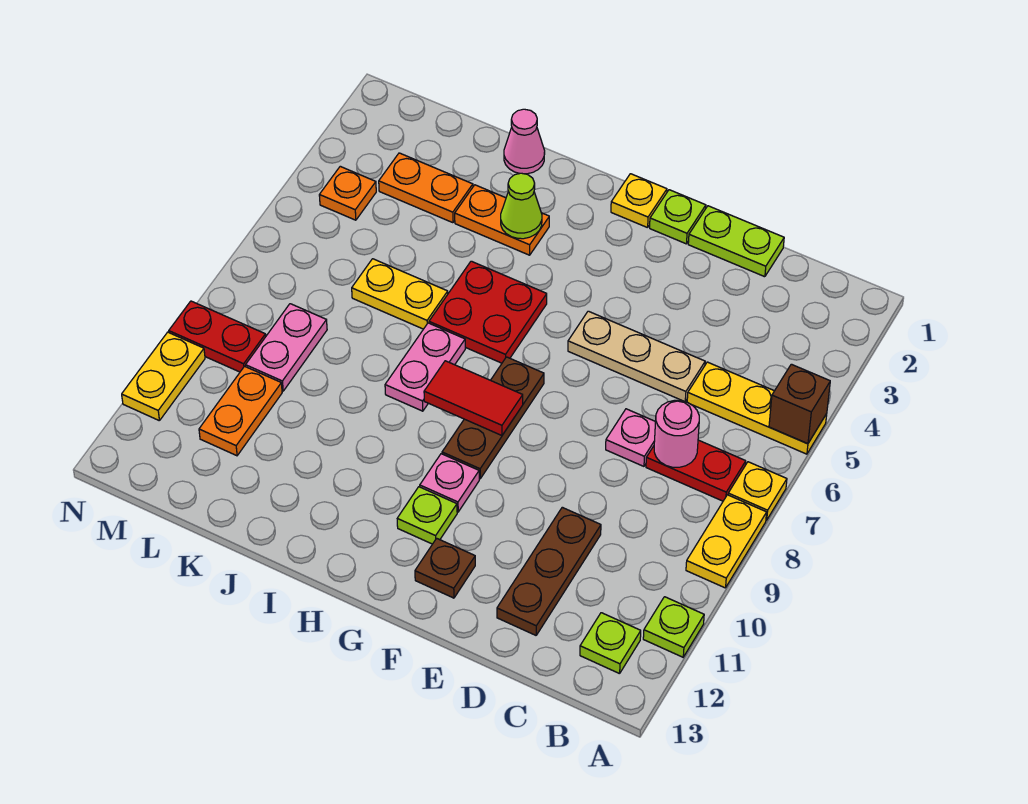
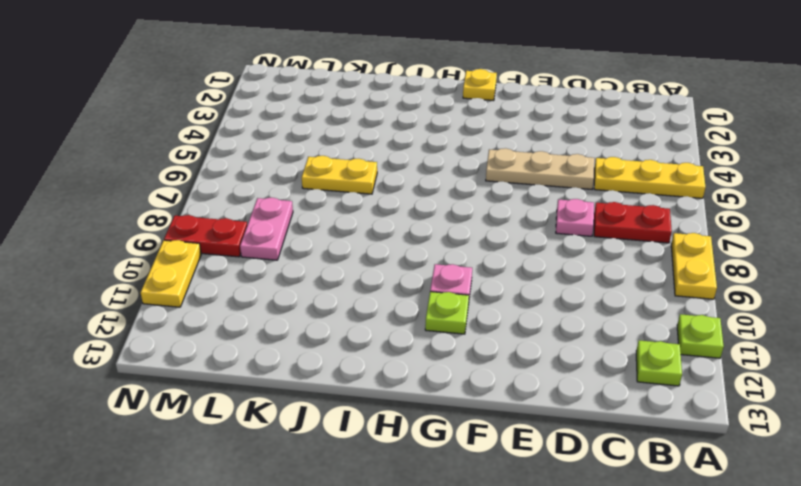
none -> yellow plate A7 level 1
none -> lime plate D1:E1 level 1
none -> brown plate D10:D12 level 1
none -> lime plate F1 level 1

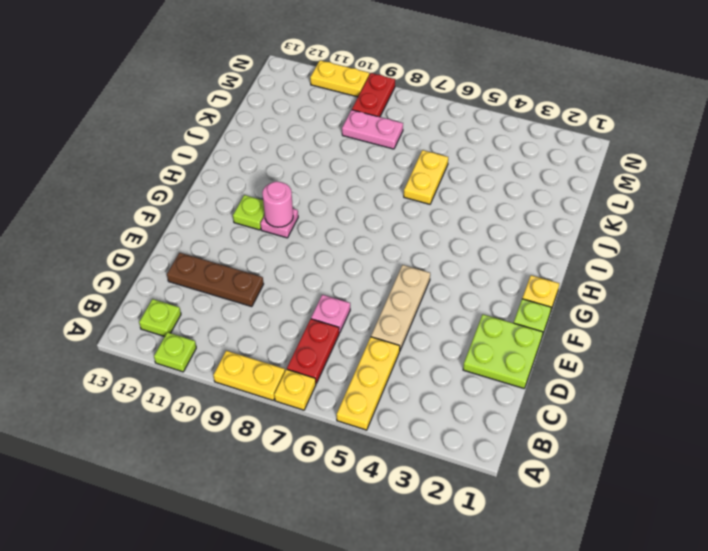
lime plate D1:E2 level 1 -> lime plate D1:E1 level 1
pink round brick G10 level 2 -> pink round brick C7 level 2
none -> brown plate F12 level 1
none -> brown plate G7:G9 level 1
none -> red plate H5:I6 level 1
none -> orange plate I3:J3 level 1

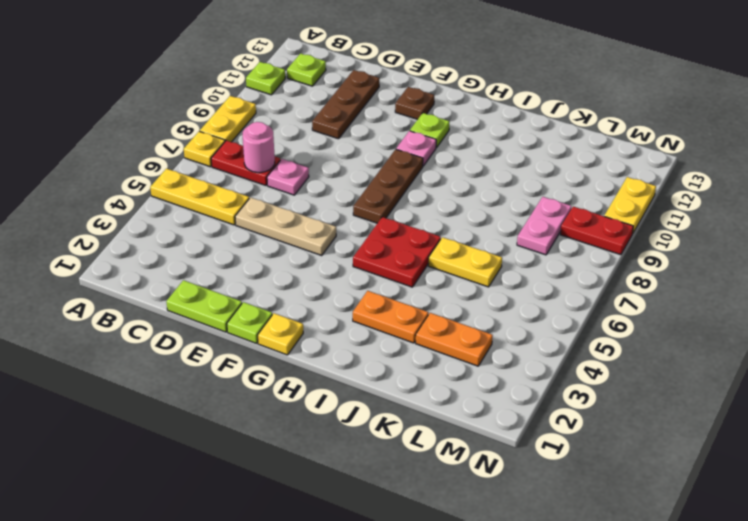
none -> pink plate I7:I8 level 1
none -> pink cone J1 level 1
none -> orange plate L10:L11 level 1
none -> orange plate M4 level 1

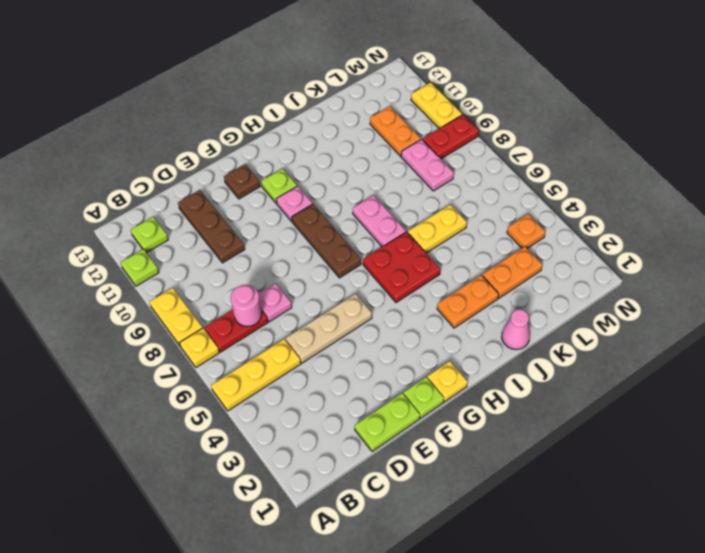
none -> brown brick A5 level 2
none -> red tile G8:H8 level 2
none -> lime cone I3 level 2

